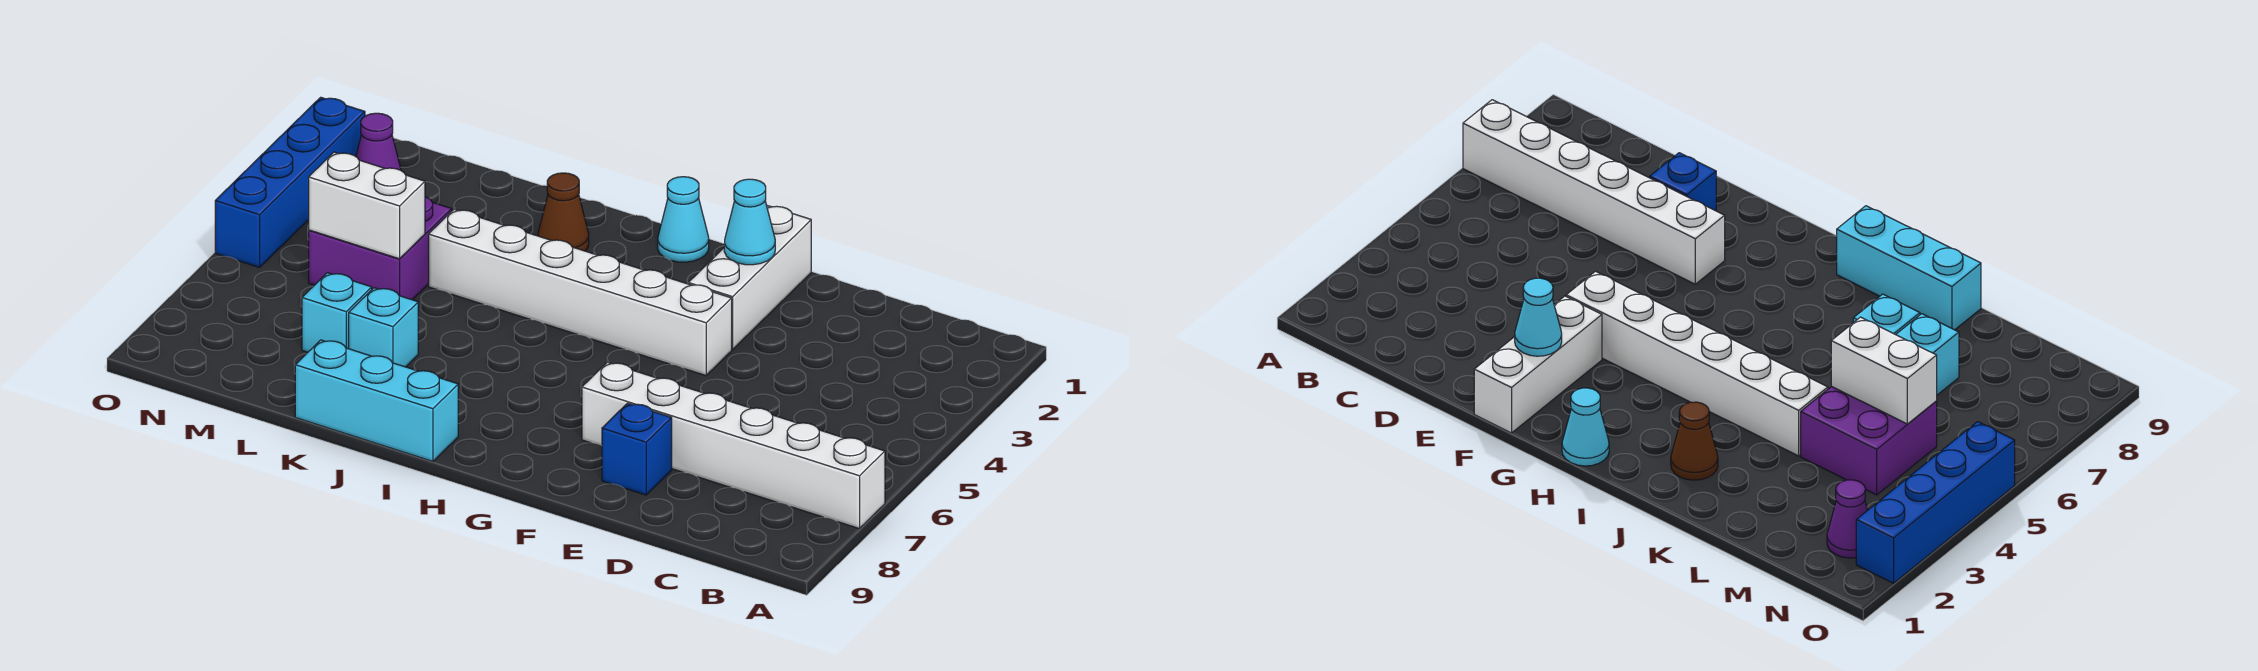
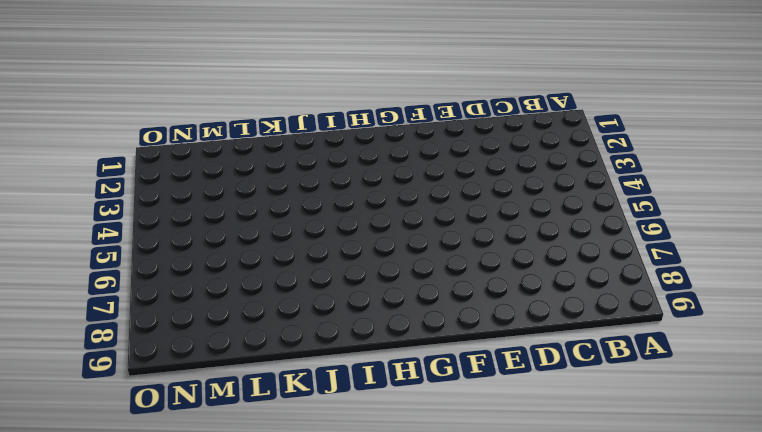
none -> white brick A7:F7 level 1
none -> blue brick E8 level 1
none -> white brick F1:F3 level 1

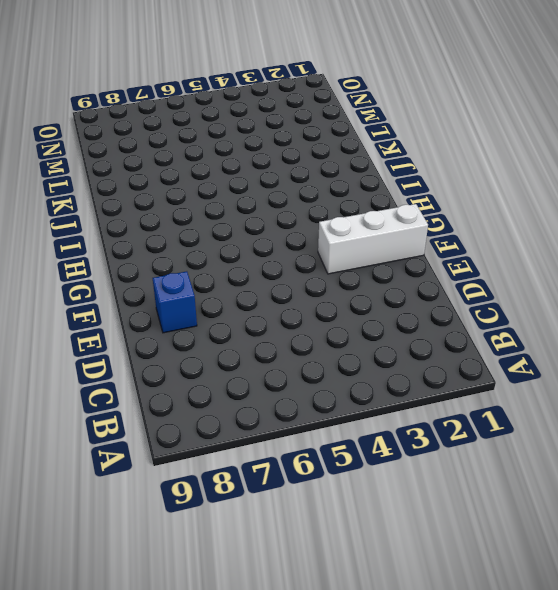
none -> white brick A7:F7 level 1
none -> white brick F4:K4 level 1
none -> cyan cone H1 level 1

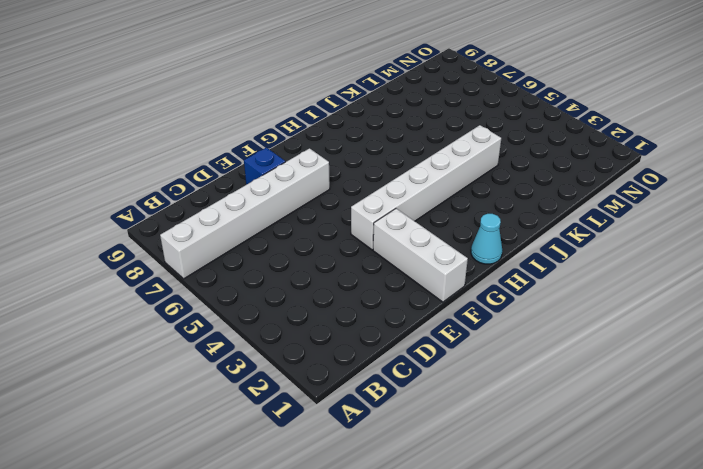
none -> cyan brick I9:K9 level 1
none -> brown cone J2 level 1
none -> cyan brick K7 level 1

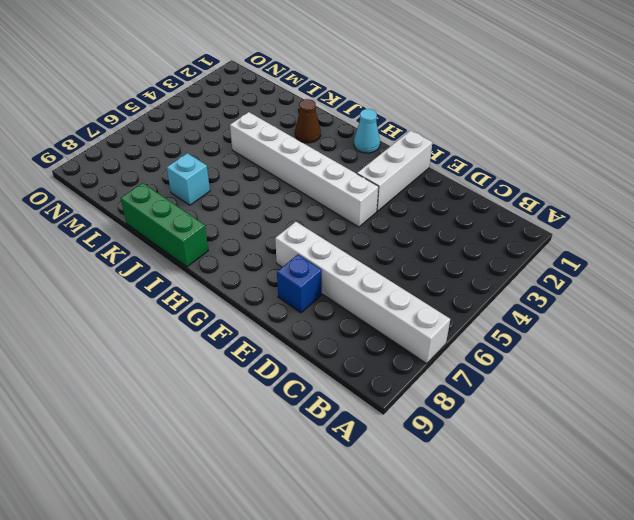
green brick I9:K9 level 1 -> cyan brick I9:K9 level 1
none -> purple brick L4:M5 level 1
none -> cyan brick L7 level 1
none -> purple cone N2 level 1

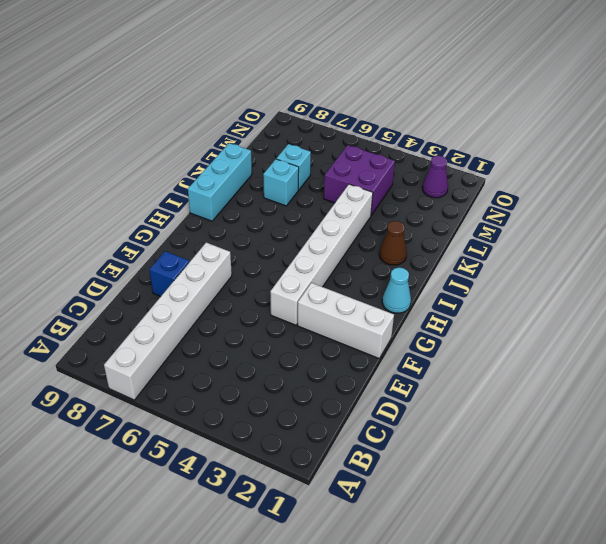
none -> blue brick O2:O5 level 1
none -> cyan cone F2 level 2
none -> white brick L5:M5 level 2

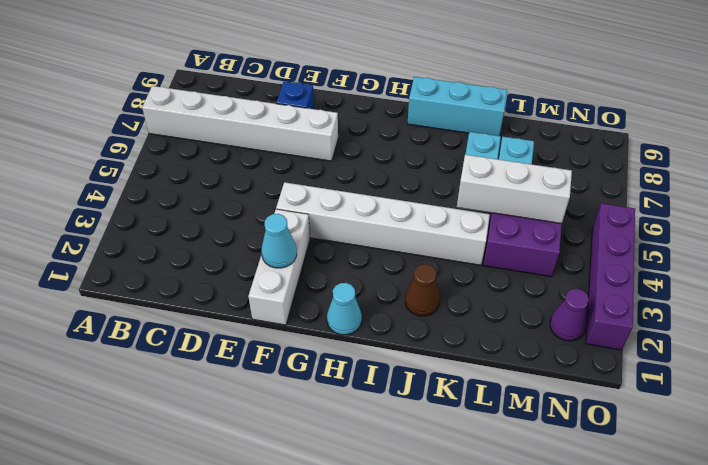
white brick K5:M5 level 2 -> white brick L5:M5 level 2
purple brick O2:O5 level 1 -> blue brick O2:O5 level 1

